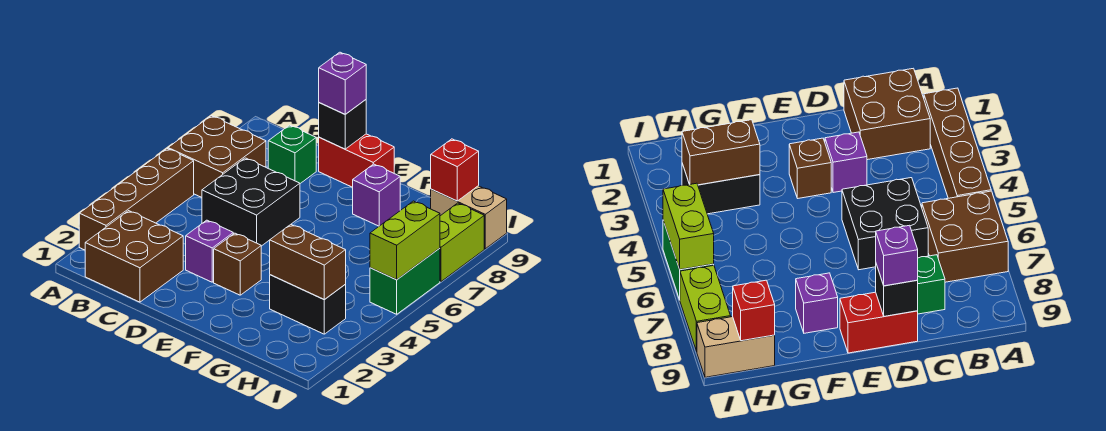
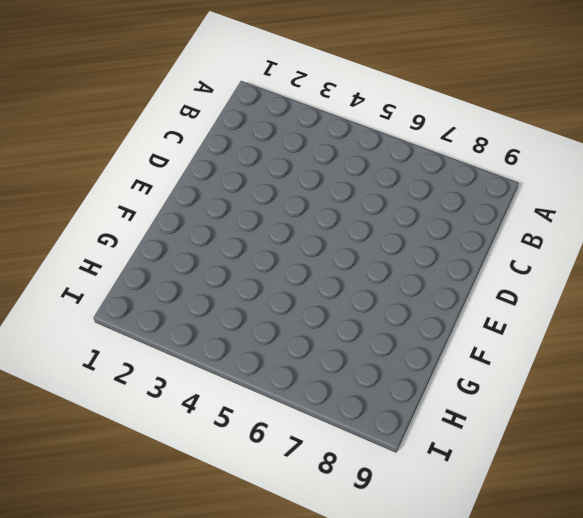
none -> brown brick A2:A5 level 1
none -> brown brick A6:B7 level 1
none -> brown brick B1:C2 level 1

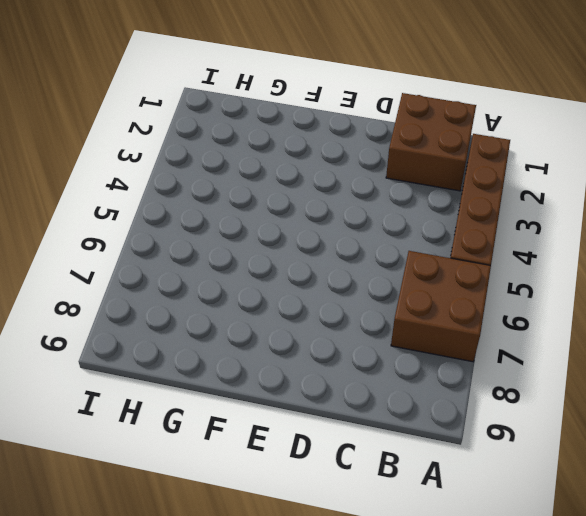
none -> black brick C5:D6 level 1
none -> green brick C8 level 1
none -> purple brick D3 level 1

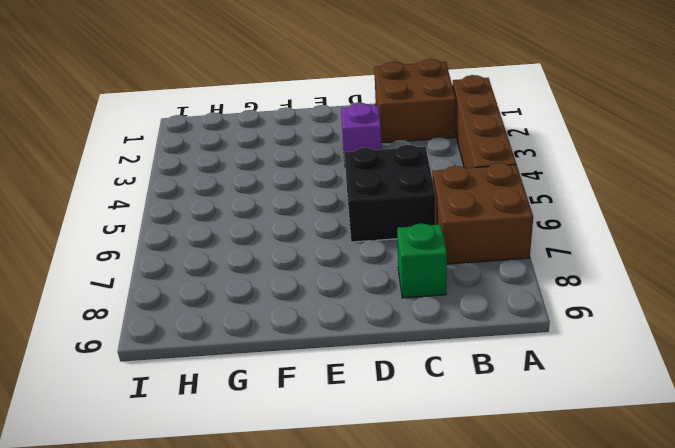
none -> red brick D9:E9 level 1
none -> brown brick E3 level 1
none -> purple brick F8 level 1

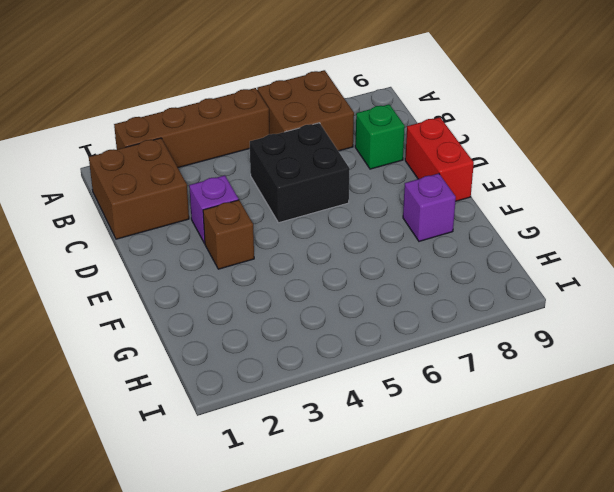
none -> black brick G3:H3 level 1
none -> tan brick H9:I9 level 1
none -> green brick I5:I6 level 1

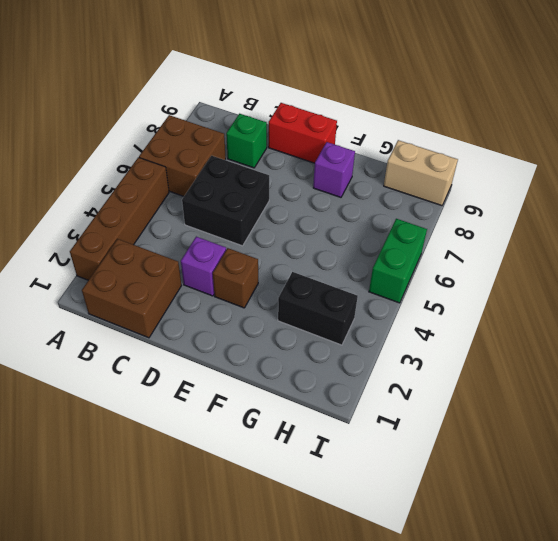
none -> lime brick I7:I8 level 1
none -> black brick D9 level 2
none -> brown brick G3:H3 level 2

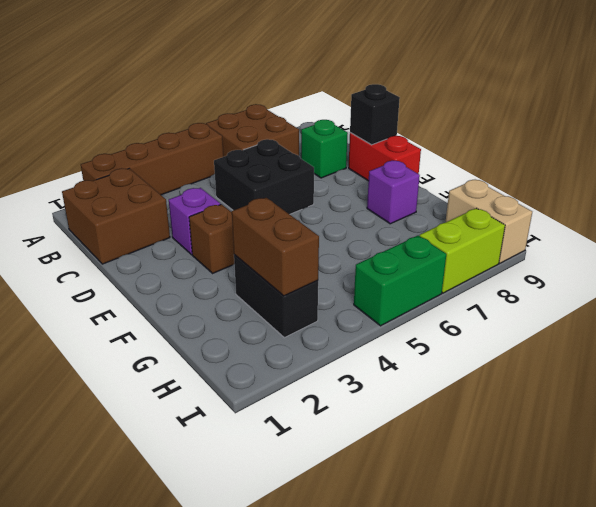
none -> red brick H9 level 2
none -> lime brick I5:I6 level 2
none -> purple brick D9 level 3

